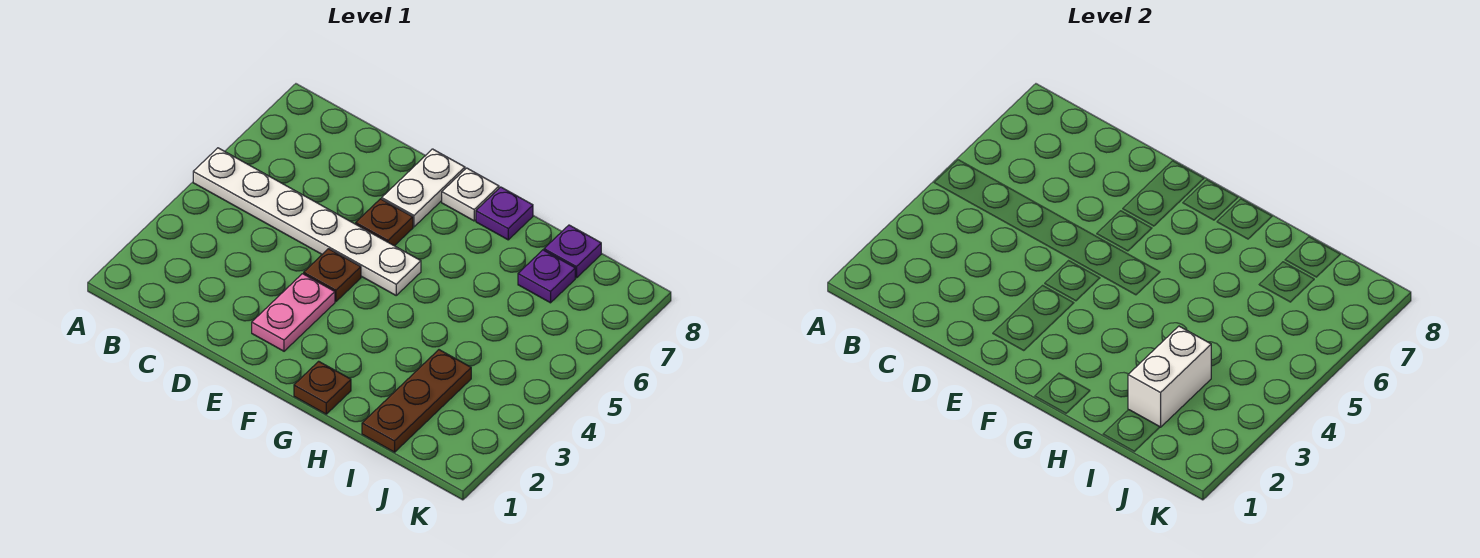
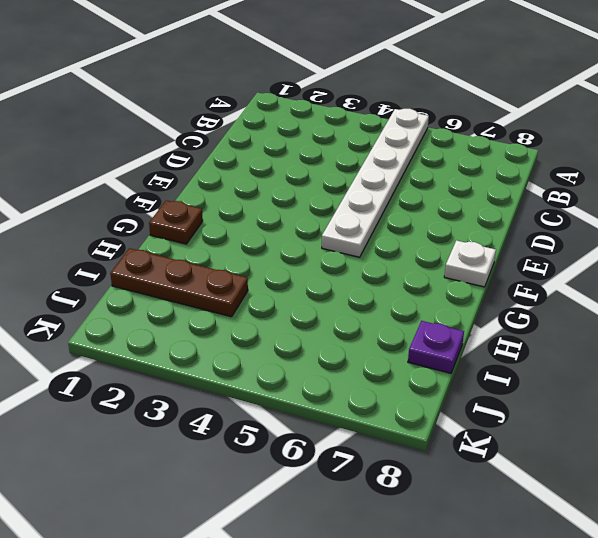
none -> pink plate E2:E3 level 1
none -> brown plate E4 level 1
none -> brown plate E6 level 1

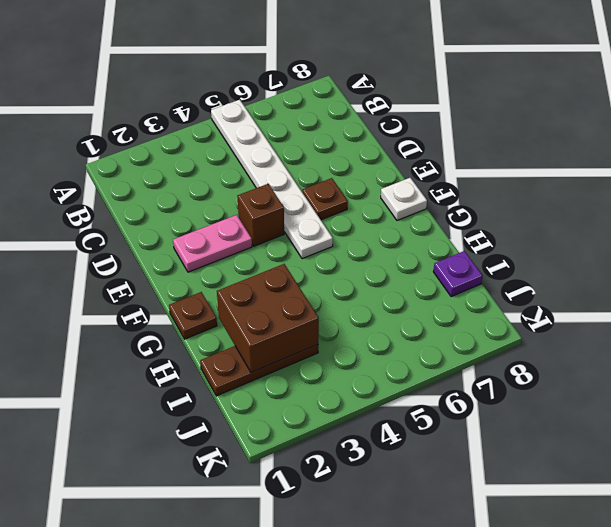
brown brick E4 level 1 -> brown plate E4 level 1
brown brick H2:I3 level 2 -> white brick I2:I3 level 2
none -> white plate E7:E8 level 1
none -> purple plate G8 level 1
none -> purple plate I7 level 1

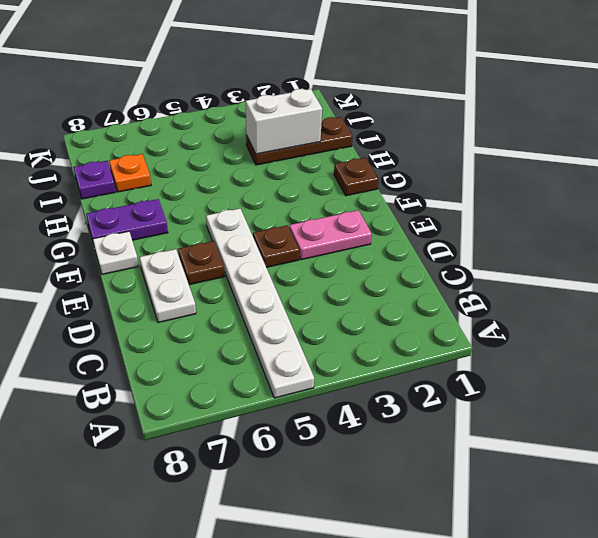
white plate D7:E7 level 1 -> white plate E7:E8 level 1
purple plate G7:G8 level 1 -> purple plate G8 level 1
orange plate I7 level 1 -> purple plate I7 level 1

